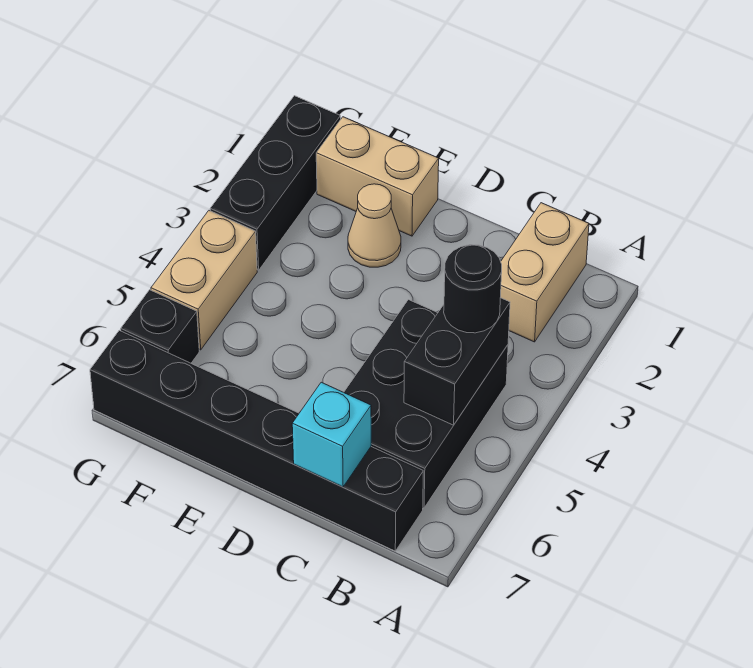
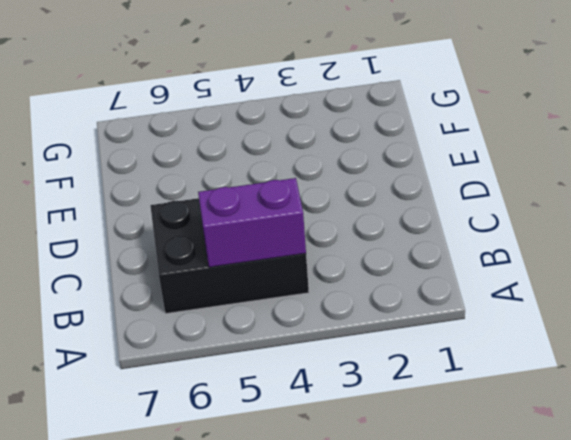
purple brick B4:B5 level 2 -> black brick B4:B5 level 2
none -> tan brick B1:B2 level 1
none -> black brick B7:G7 level 1

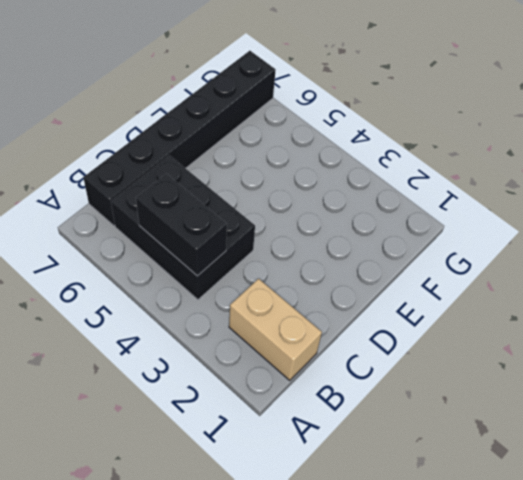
none -> tan brick E1:F1 level 1
none -> tan cone E2 level 1

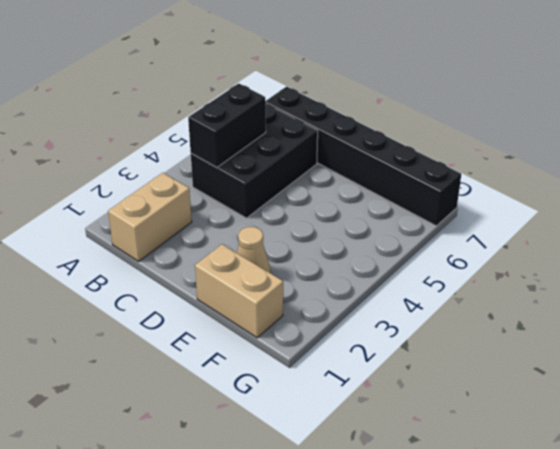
none -> black brick G1:G3 level 1
none -> tan brick G4:G5 level 1

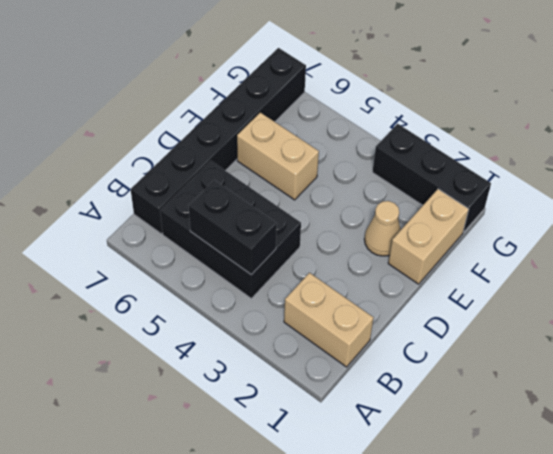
tan brick E5:E6 level 1 -> tan brick G4:G5 level 1
none -> black brick G6 level 1
none -> cyan brick C7 level 2

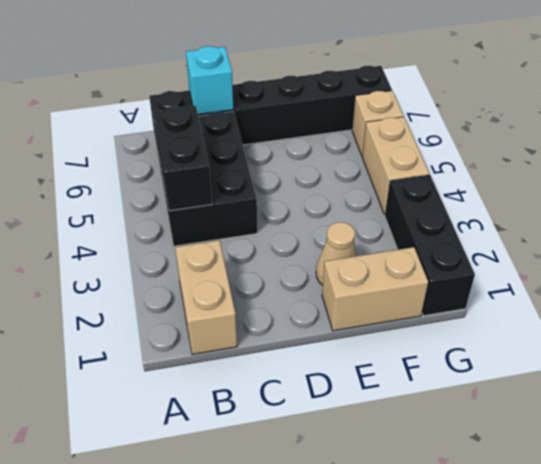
tan brick G6 level 1 -> black brick G6 level 1
none -> black round brick B4 level 3

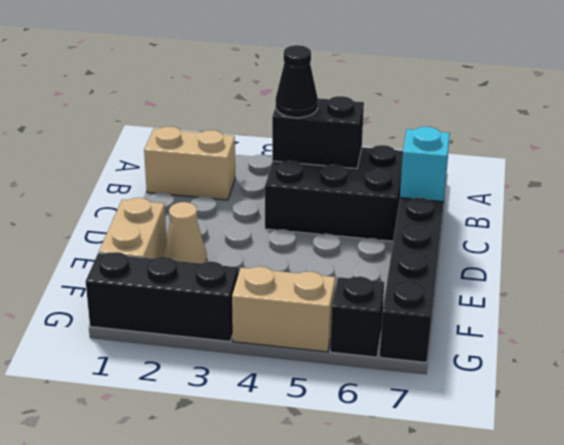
black cone B4 level 3 -> black round brick B4 level 3

